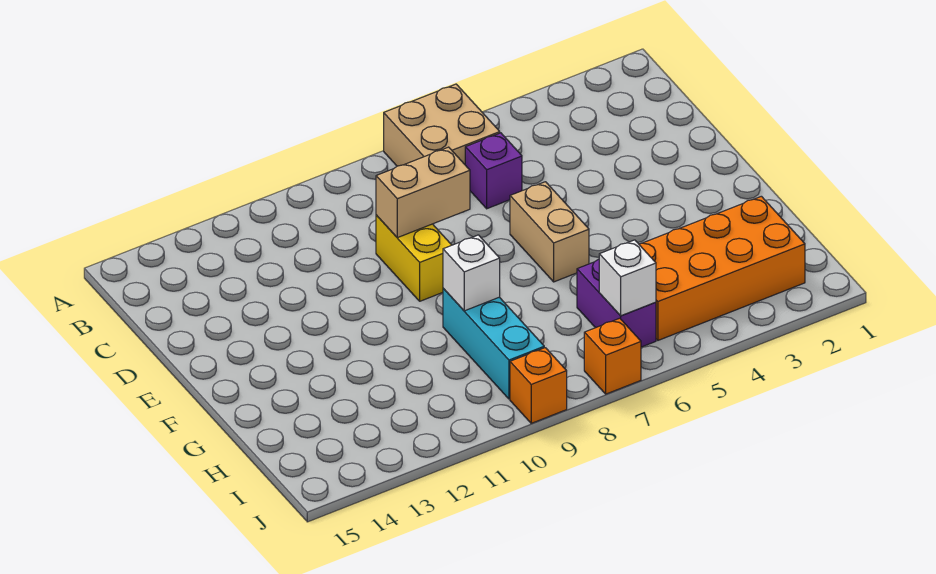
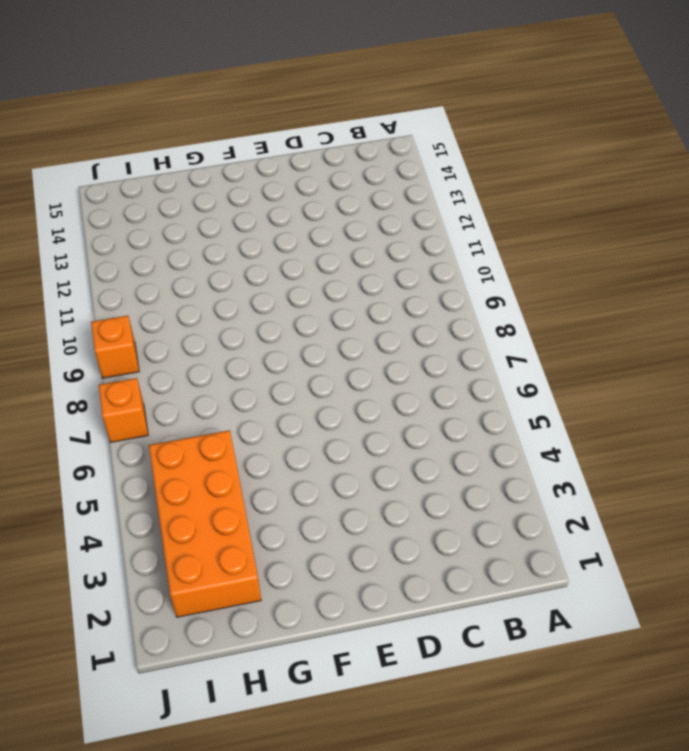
none -> tan brick A6:B7 level 1
none -> purple brick C6 level 1
none -> yellow brick D9:E9 level 1

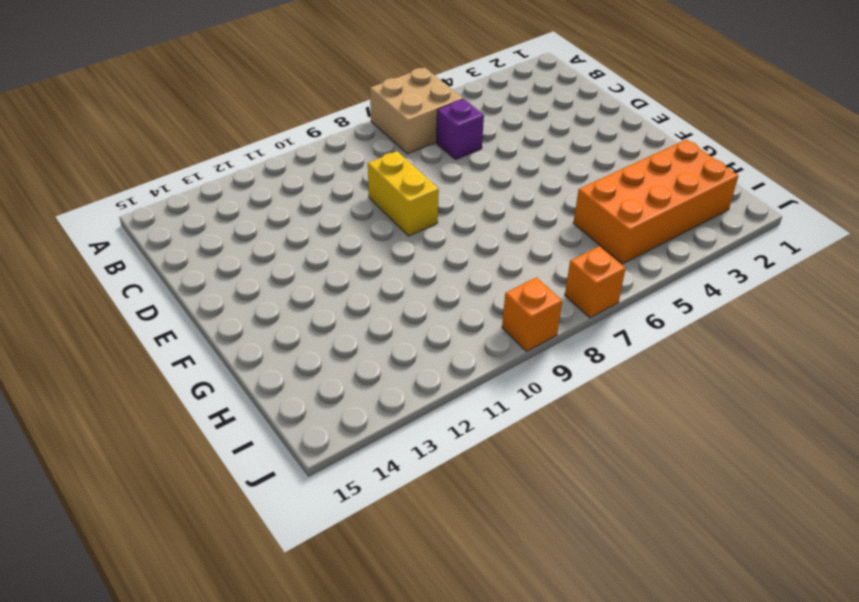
none -> tan brick E6:F6 level 1
none -> cyan brick G9:I9 level 1
none -> purple brick H6:I6 level 1

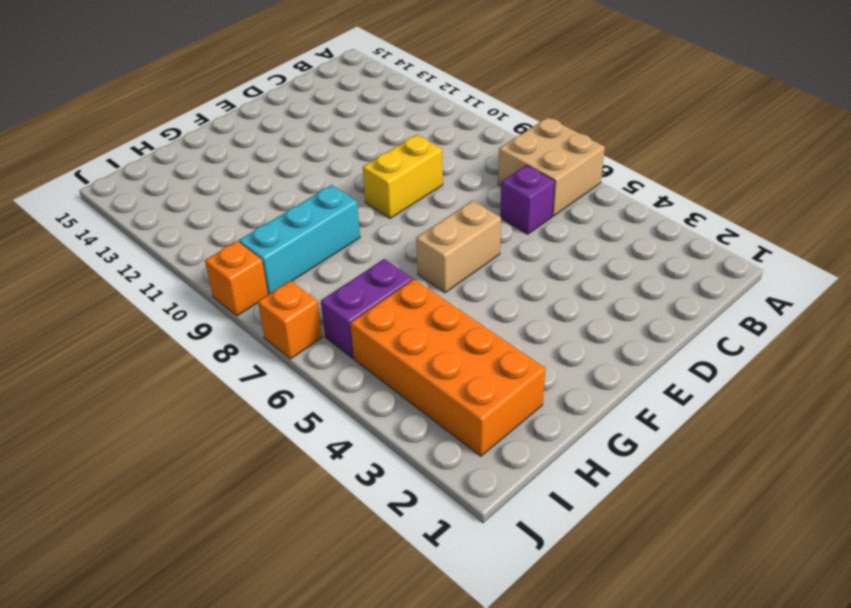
none -> tan brick D8:D9 level 2
none -> white brick G9 level 2
none -> white brick I6 level 2

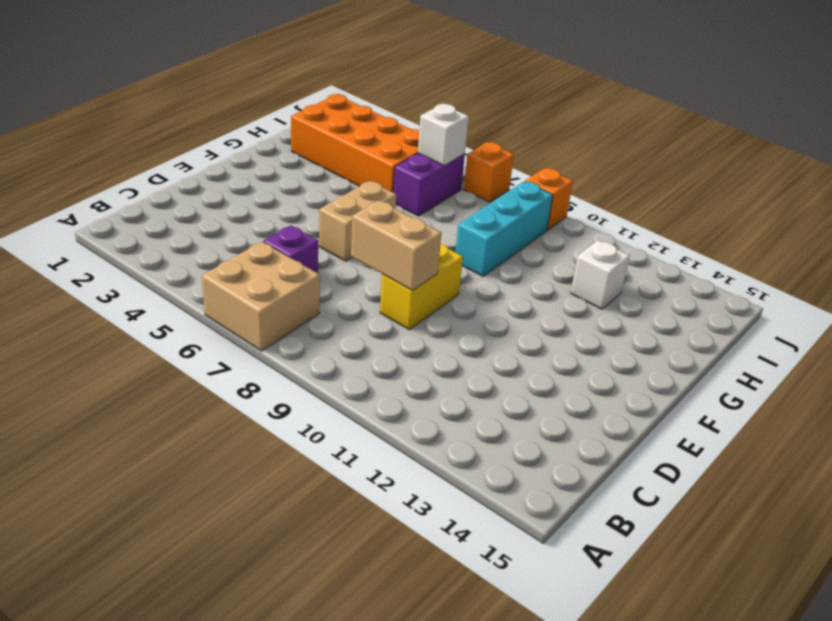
white brick H12 level 1 -> white brick G9 level 2

